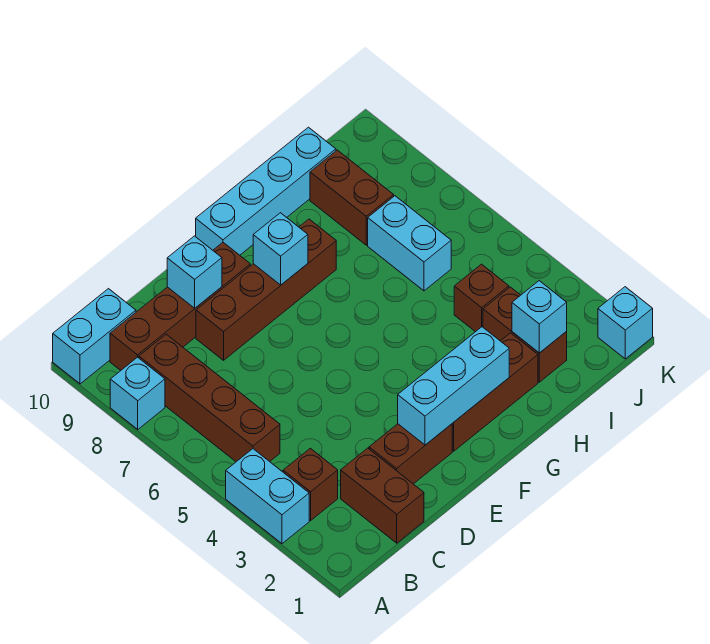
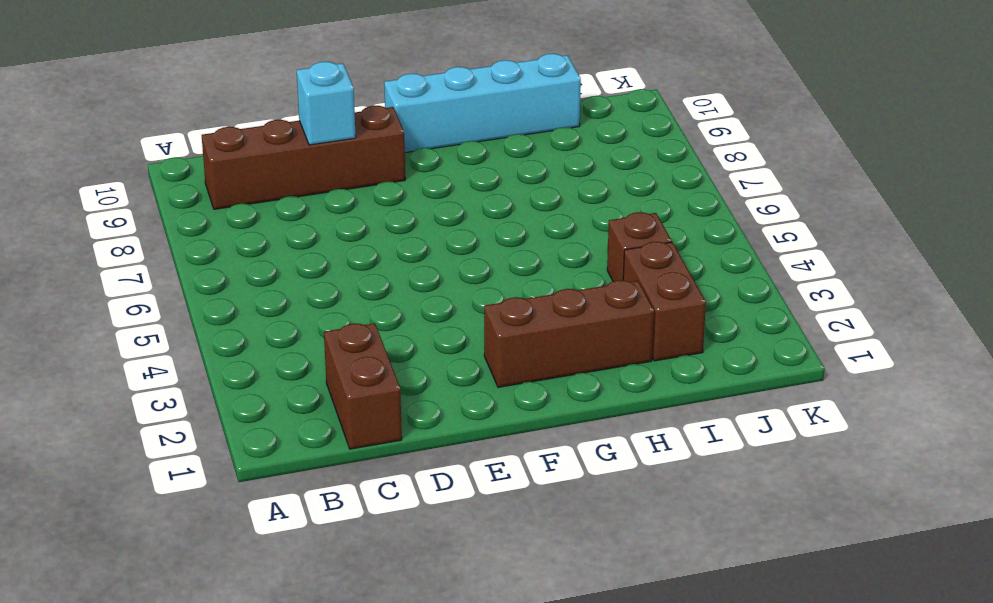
none -> cyan brick A3:A4 level 1
none -> cyan brick A8 level 1
none -> cyan brick A10:B10 level 1

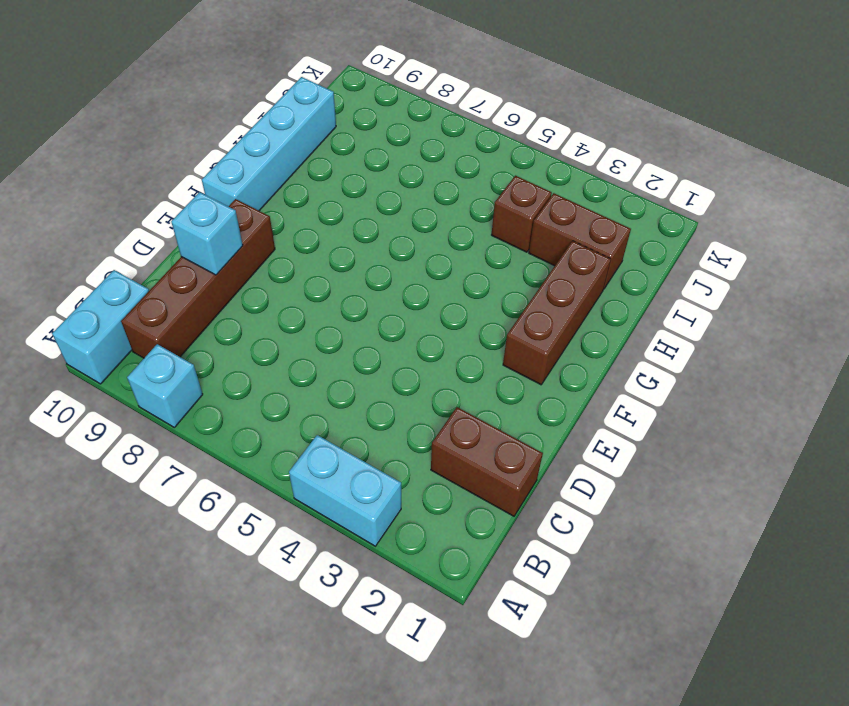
none -> brown brick B3 level 1
none -> brown brick B5:B8 level 1
none -> brown brick D2:E2 level 1

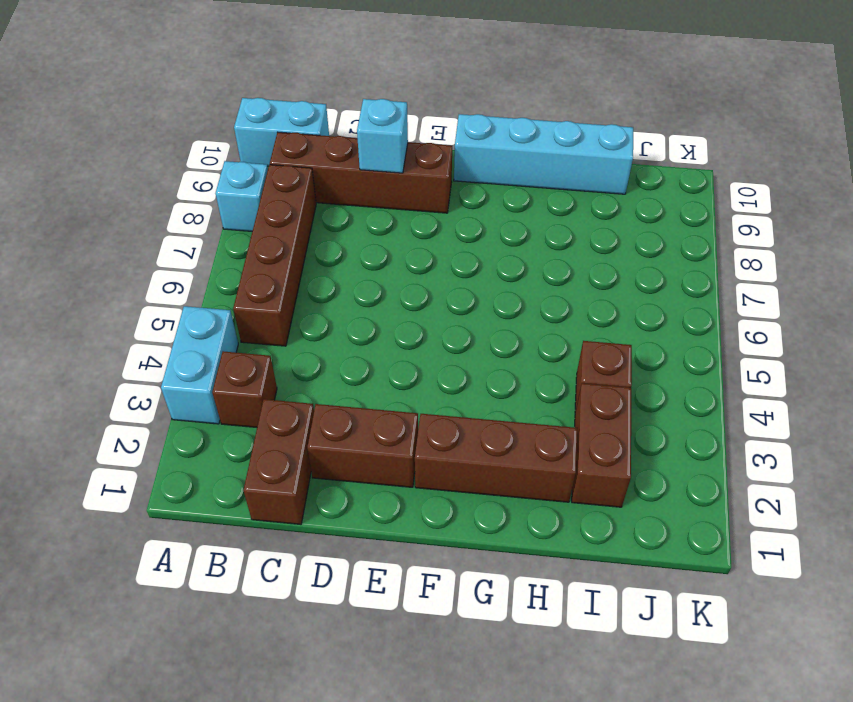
none -> brown brick D8:G8 level 1
none -> cyan brick I6:I7 level 1
none -> brown brick I8:I9 level 1

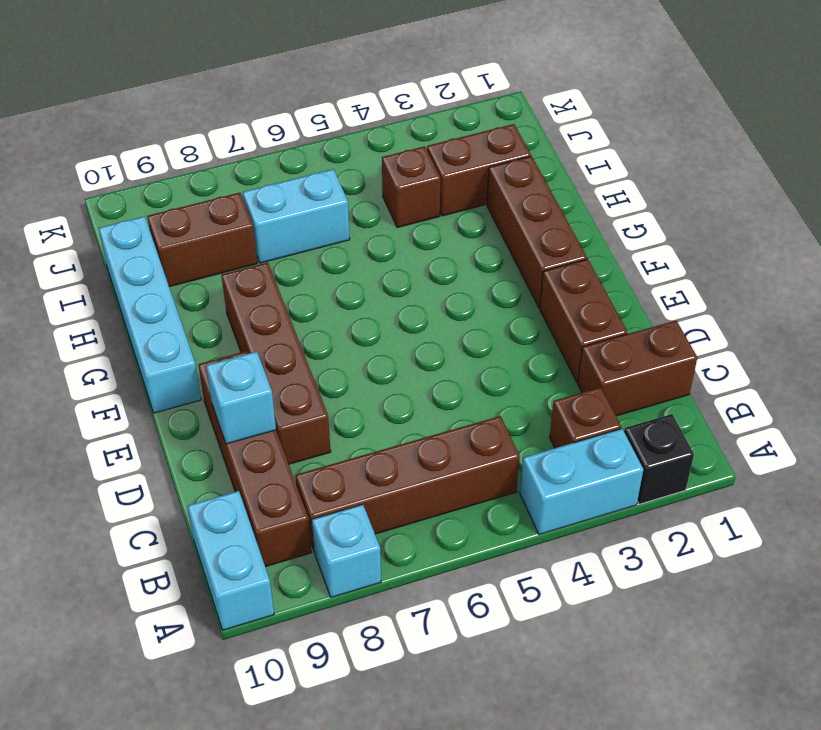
black brick A2 level 1 -> none
none -> cyan brick K1 level 1
none -> cyan brick E2:G2 level 2
none -> cyan brick F8 level 2

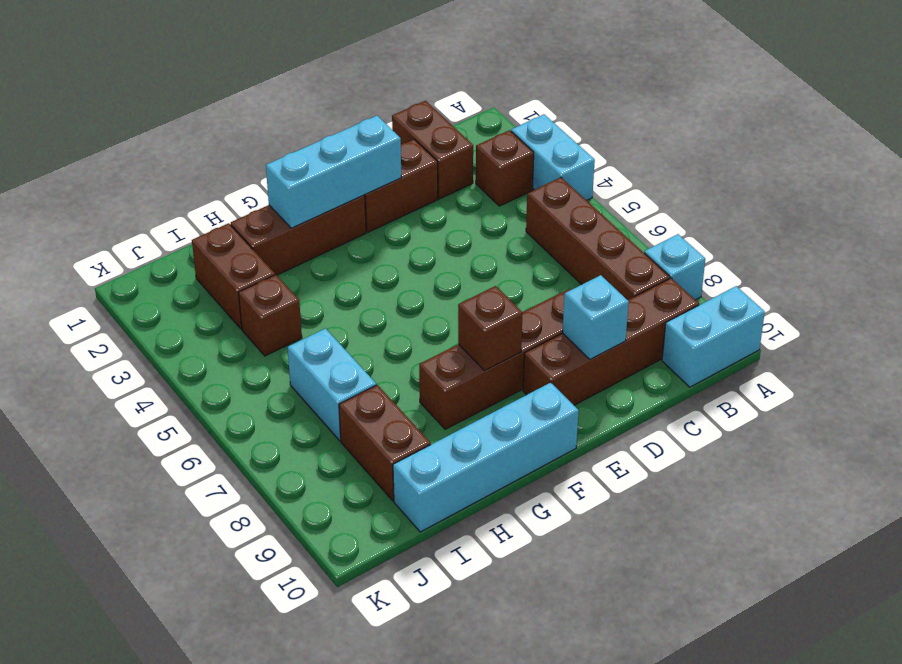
brown brick F8 level 2 -> cyan brick F8 level 2
none -> cyan brick K1 level 1
none -> cyan brick I2 level 2

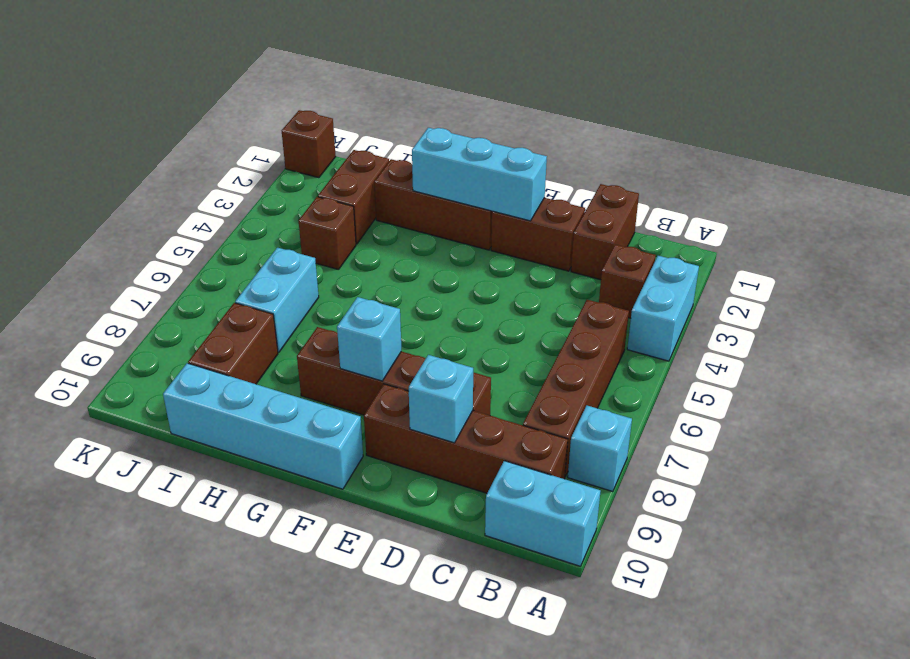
brown brick K1 level 1 -> cyan brick K1 level 1
none -> cyan brick I2 level 2

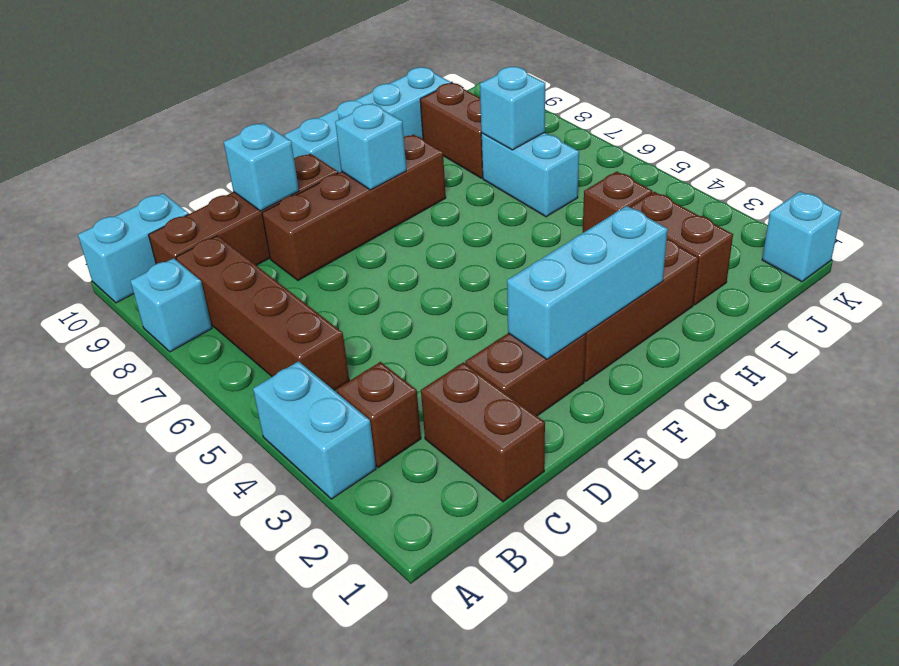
cyan brick I7 level 2 -> cyan brick I2 level 2

